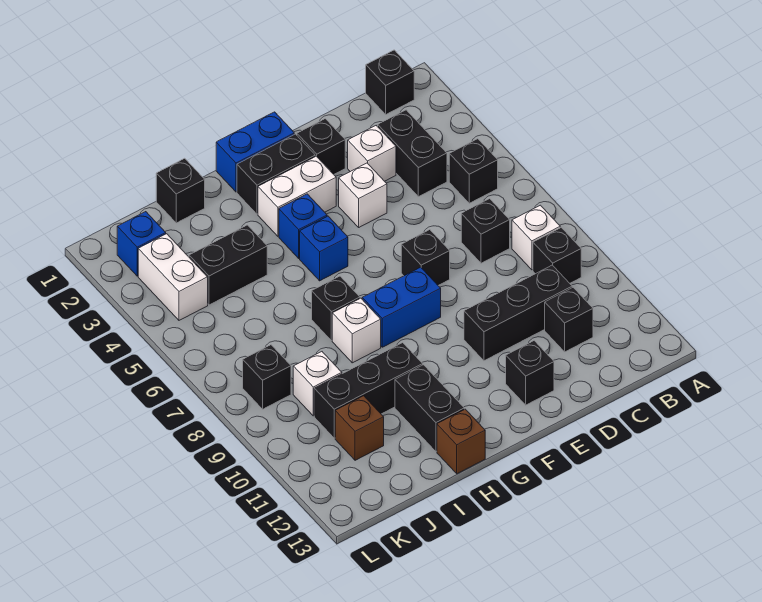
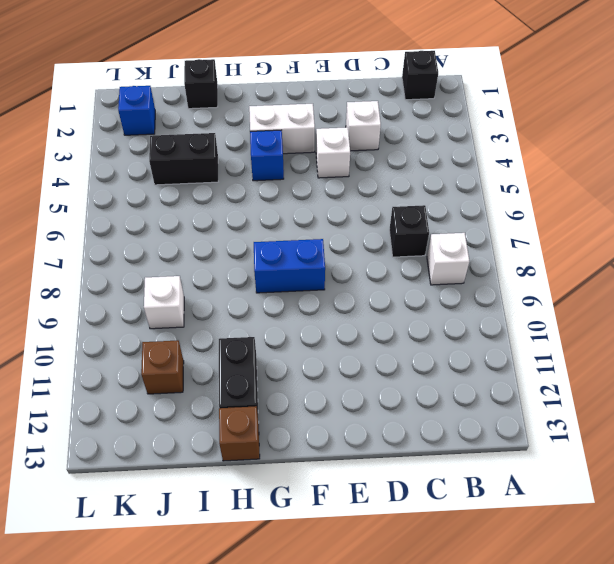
none -> black brick B5 level 1
none -> black brick B9 level 1
none -> black brick C3:C4 level 1
none -> black brick C10:E10 level 1

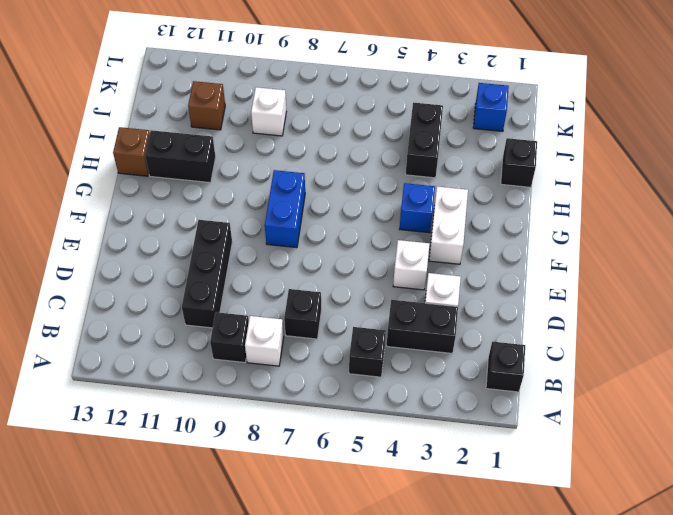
none -> black brick C11 level 1
none -> black brick E2 level 1
none -> black brick E7 level 1
none -> black brick E12 level 1

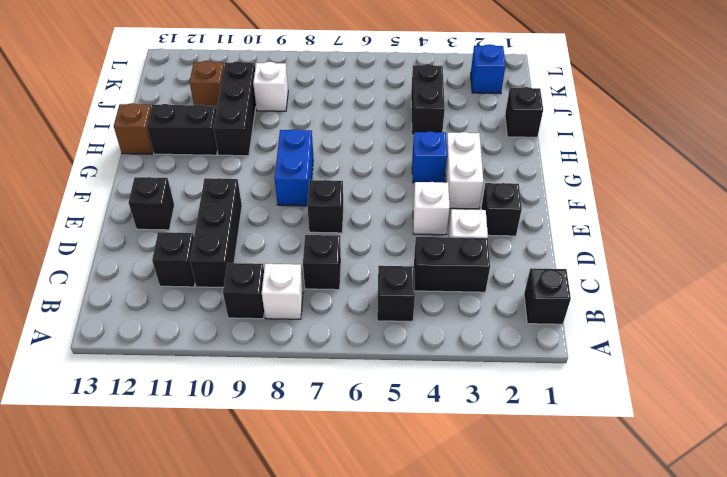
none -> blue brick F1:G1 level 1
none -> black brick F2:G2 level 1
none -> blue brick G5 level 1
none -> black brick H7 level 1

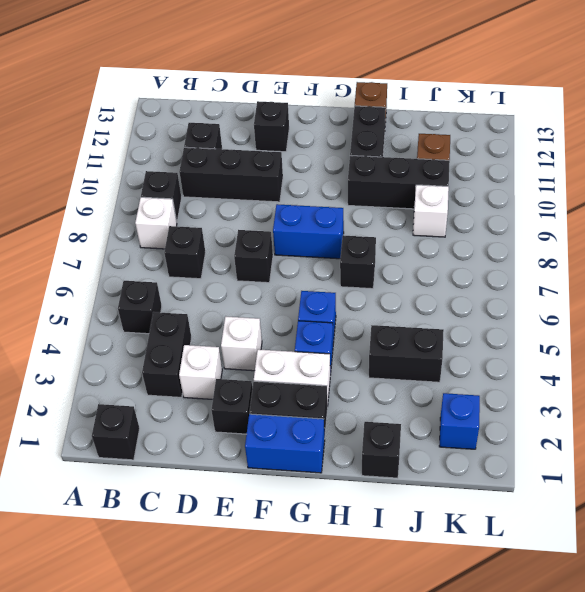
none -> white brick H8 level 1
none -> white brick K3:K4 level 1
none -> black brick K8 level 1

